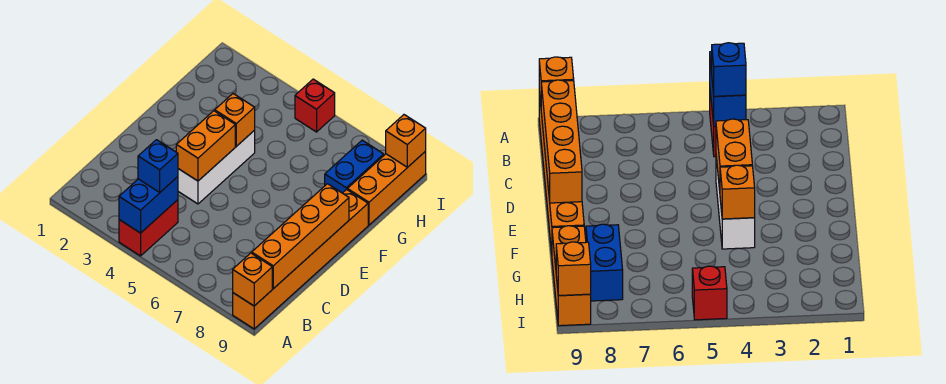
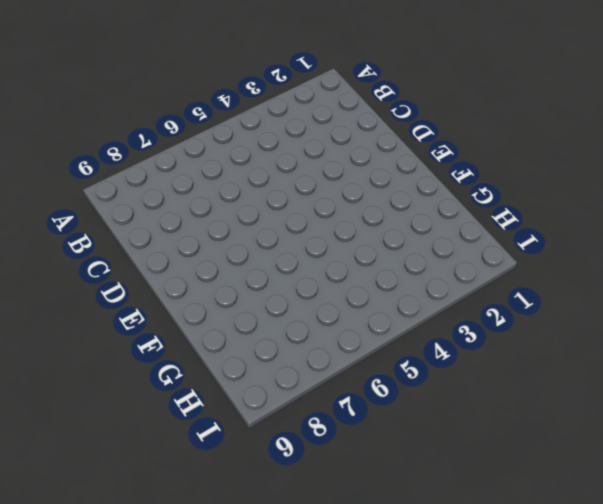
none -> red brick A4:B4 level 1
none -> orange brick A9:F9 level 1
none -> white brick D4:F4 level 1

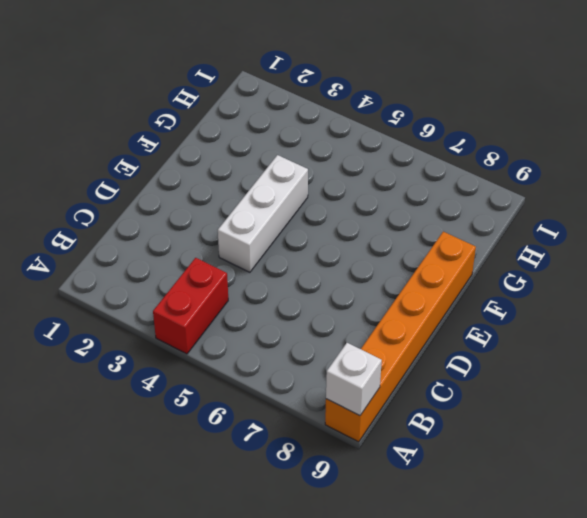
white brick A9 level 2 -> orange brick A9 level 2
none -> blue brick G8:H8 level 1
none -> orange brick G9:I9 level 1
none -> red brick I5 level 1

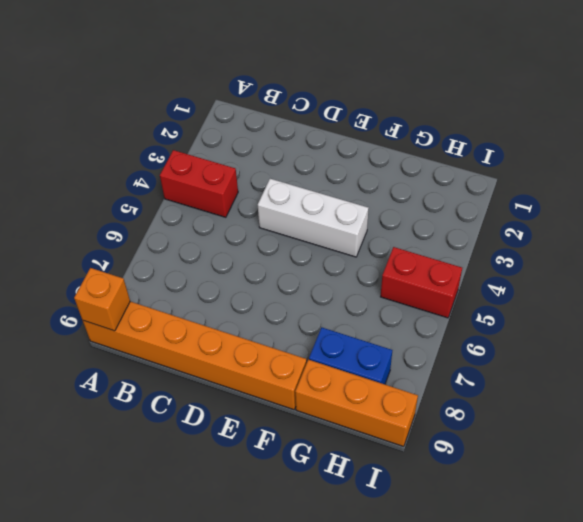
red brick H5:I5 level 1 -> red brick I5 level 1
none -> blue brick A4:B4 level 2
none -> orange brick B9:E9 level 2
none -> orange brick D4:E4 level 2

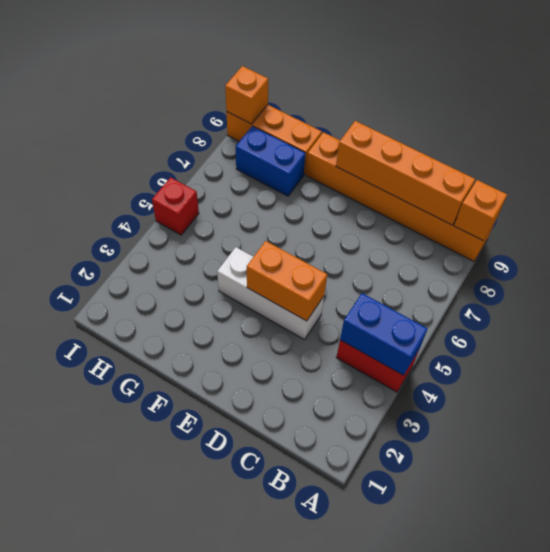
none -> orange brick F4 level 2
none -> blue brick B4 level 3

